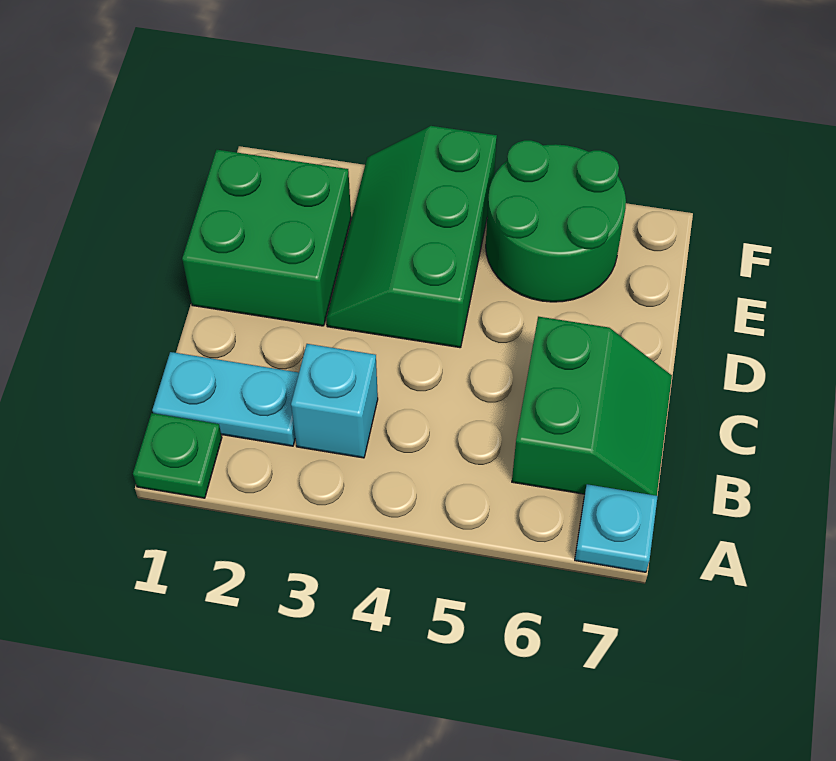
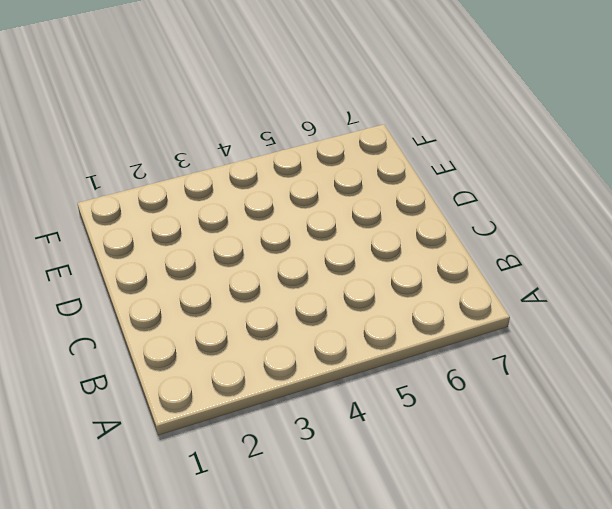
none -> green plate A1 level 1
none -> cyan plate A7 level 1

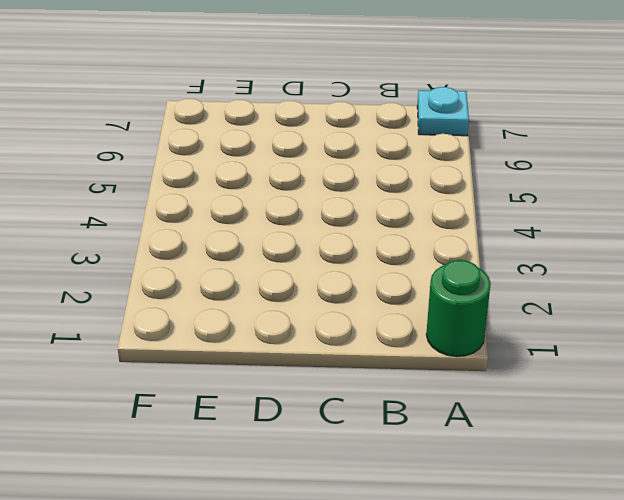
green round brick A1 level 1 -> green plate A1 level 1
none -> cyan plate B1:B2 level 1
none -> cyan brick B3 level 1

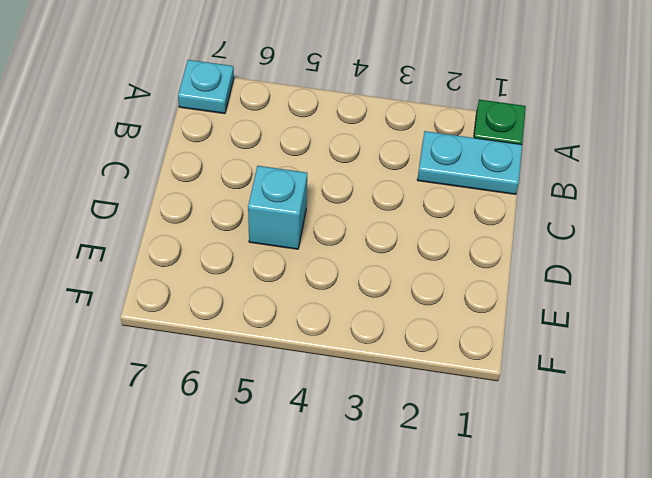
cyan brick D5 level 1 -> cyan brick B3 level 1
none -> green slope B6:C7 level 1 top 6
none -> green brick D1:E2 level 1

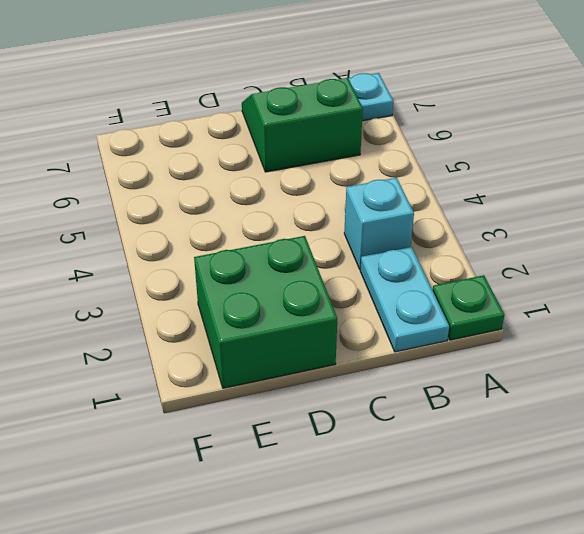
none -> green slope D3:F4 level 1 top 4
none -> green round brick E5:F6 level 1

